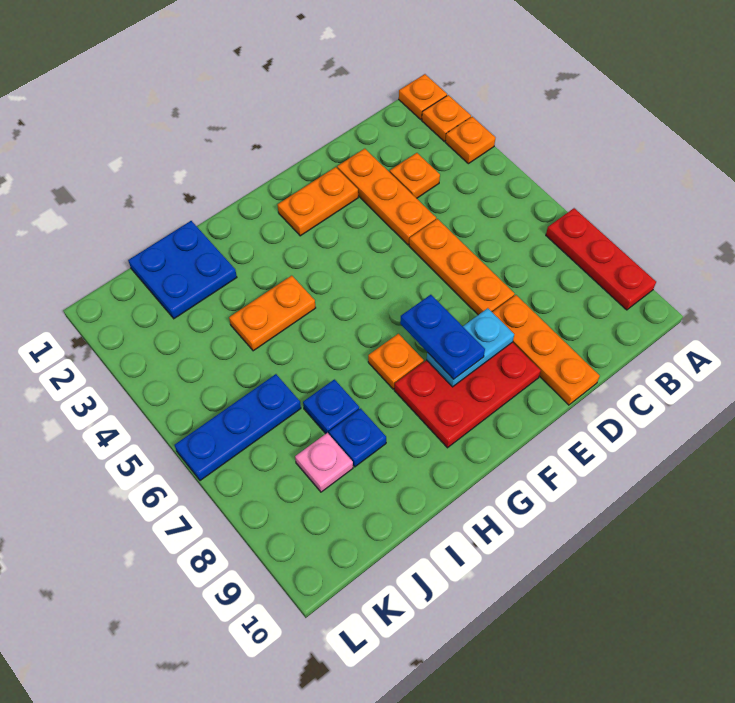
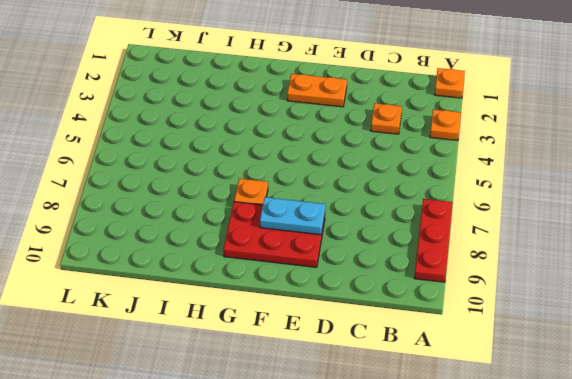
none -> orange plate A2 level 1
none -> orange plate D2:D4 level 1
none -> orange plate D5:D7 level 1

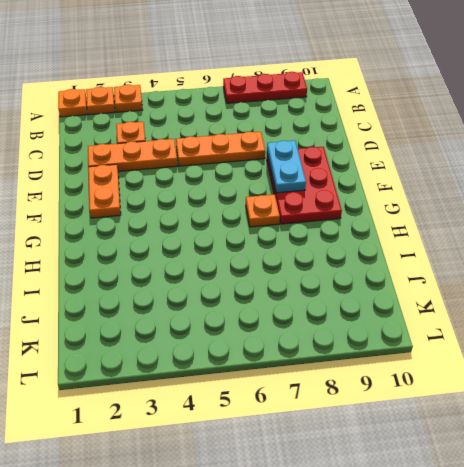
none -> orange plate D8:D10 level 1
none -> orange plate H4:I4 level 1
none -> blue plate I1:J2 level 1

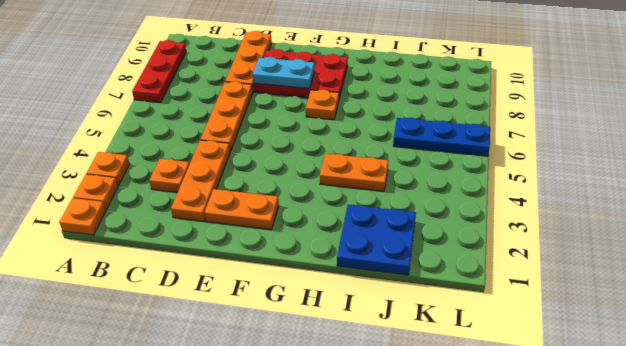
none -> blue plate I7 level 1
none -> blue plate I8 level 1
none -> pink plate J8 level 1

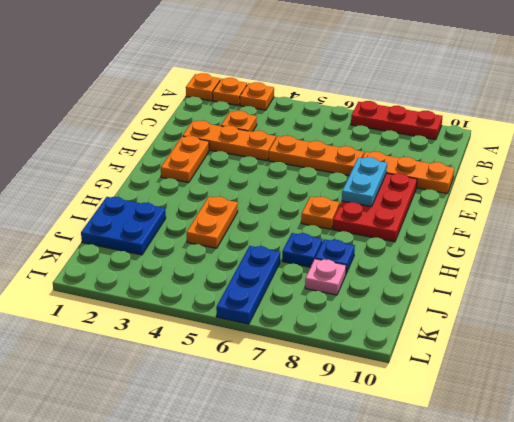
none -> blue plate F7:F8 level 3

